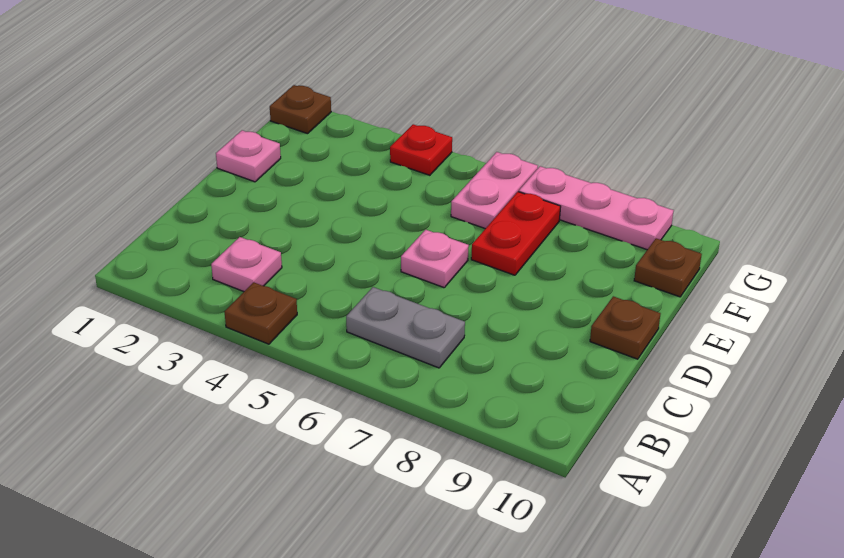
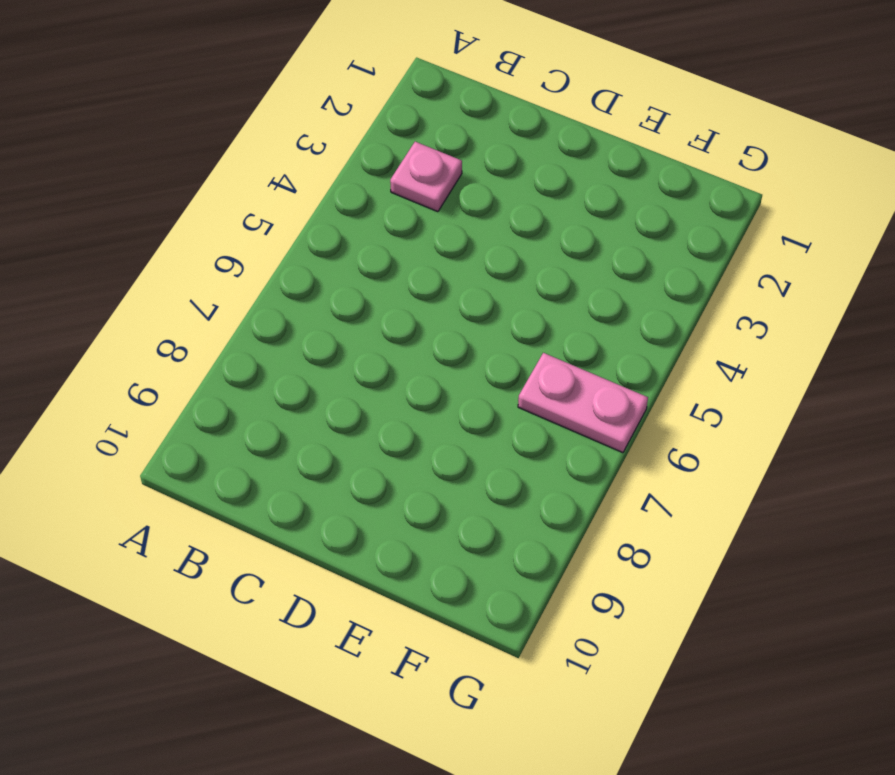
none -> brown plate A4 level 1
none -> grey plate B6:B7 level 1
none -> pink plate D6 level 1

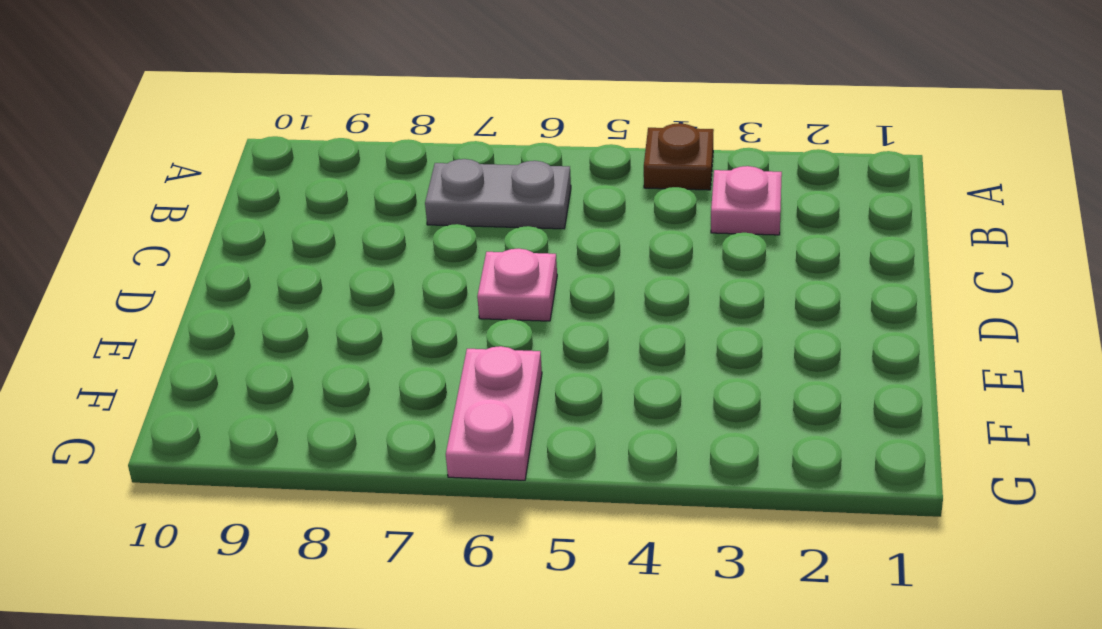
none -> brown plate D10 level 1
none -> pink plate E1 level 1
none -> red plate E7:F7 level 1

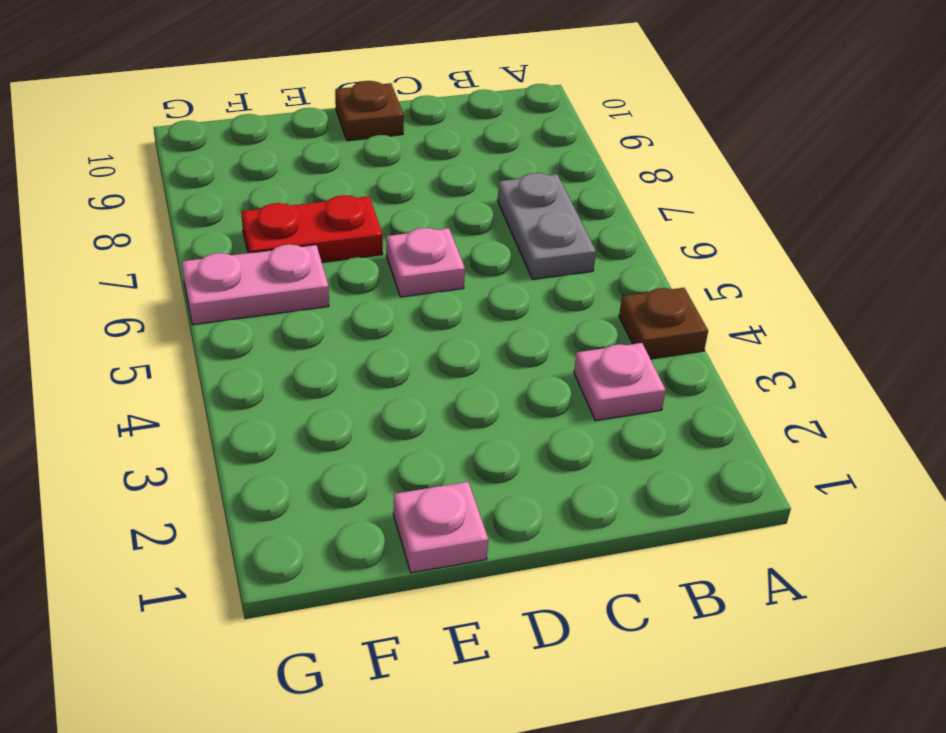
none -> brown plate F10 level 1
none -> brown plate G1 level 1
none -> red plate G4 level 1

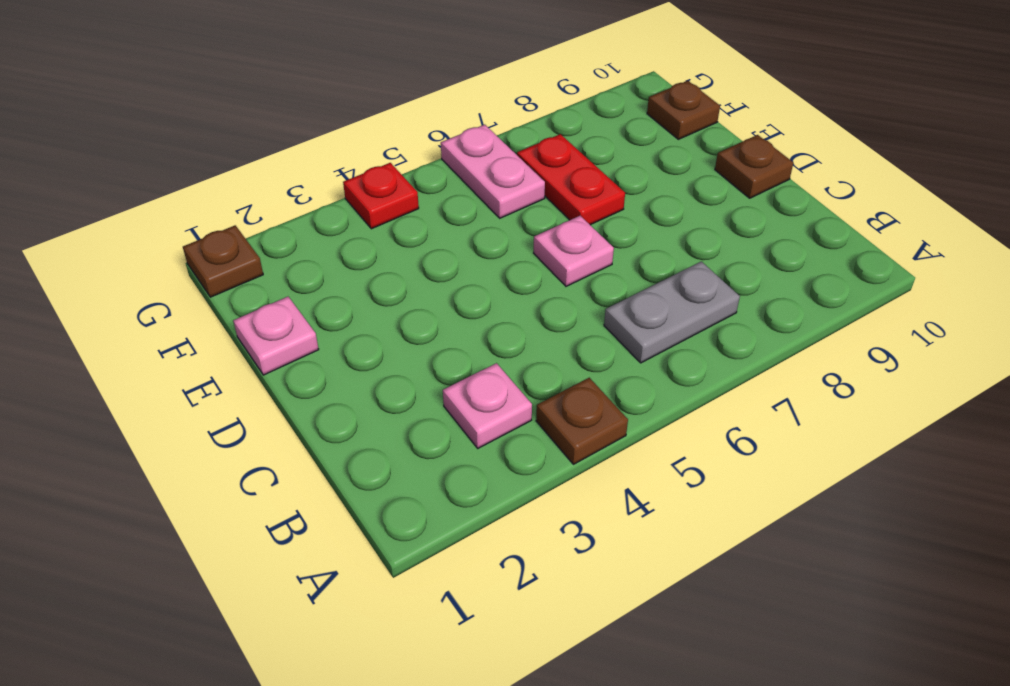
none -> pink plate G7:G9 level 1

